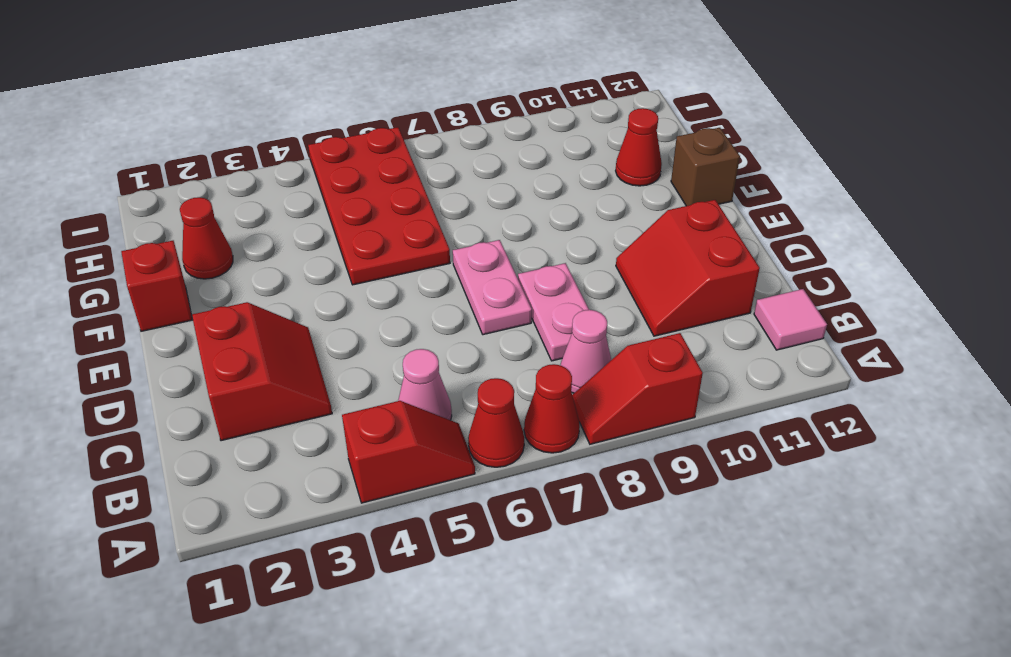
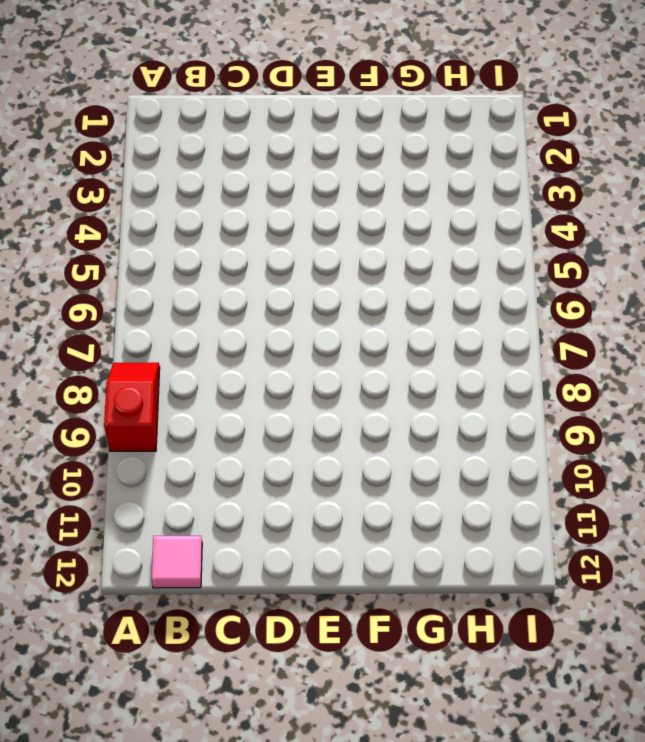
none -> red slope A4:A5 level 1 top 4
none -> red cone A6 level 1
none -> red cone A7 level 1

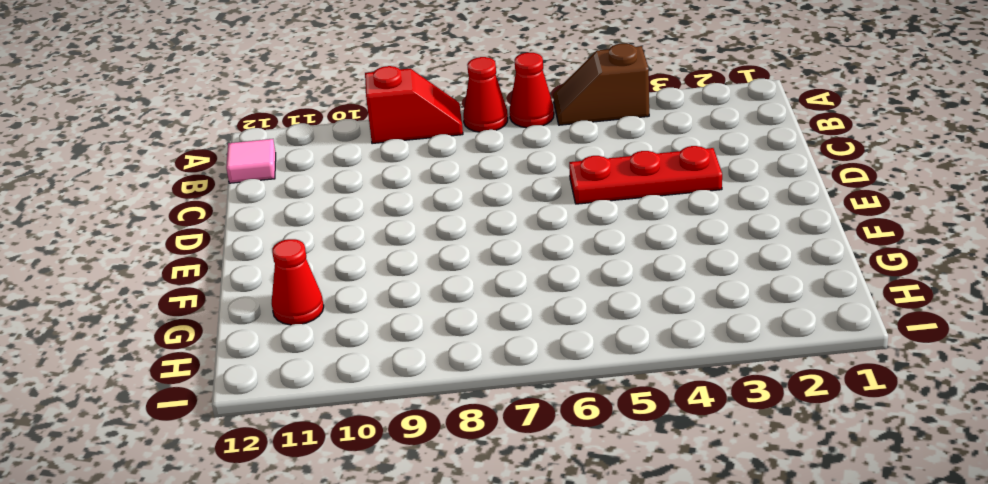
brown slope A4:A5 level 1 top 4 -> red slope A4:A5 level 1 top 4
red plate D3:D5 level 1 -> red slope C2:D3 level 1 top 2
none -> pink cone B5 level 1
none -> pink cone B8 level 1
none -> pink plate C8:D8 level 1

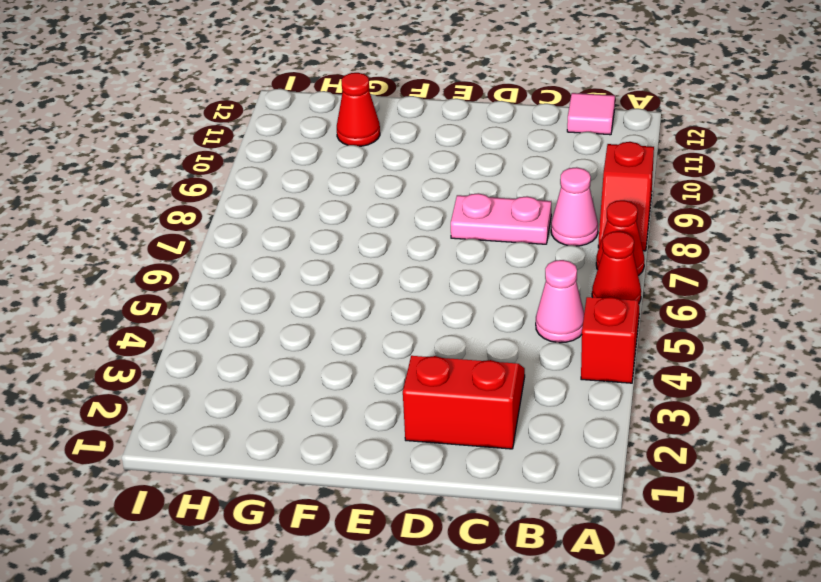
none -> red slope C10:D11 level 1 top 11
none -> pink plate D7:E7 level 1
none -> red brick F1 level 1

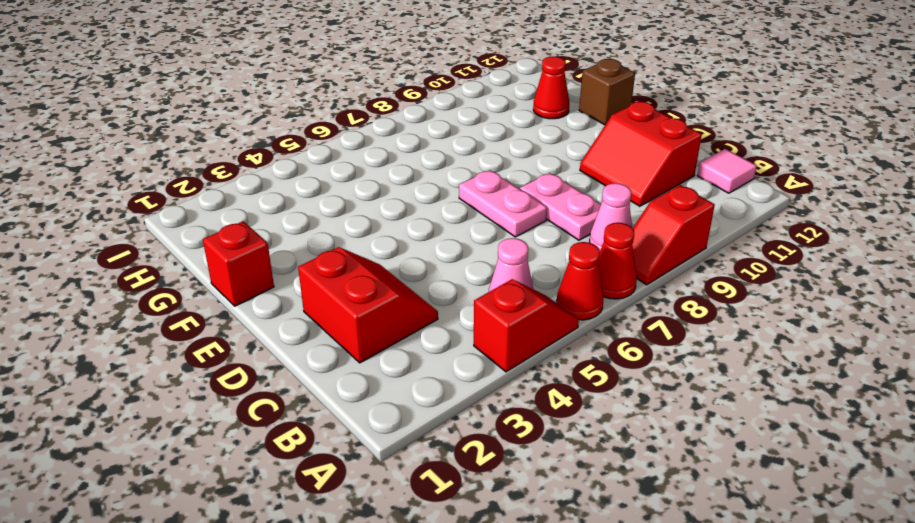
none -> red plate F5:I6 level 1
none -> red cone G2 level 1

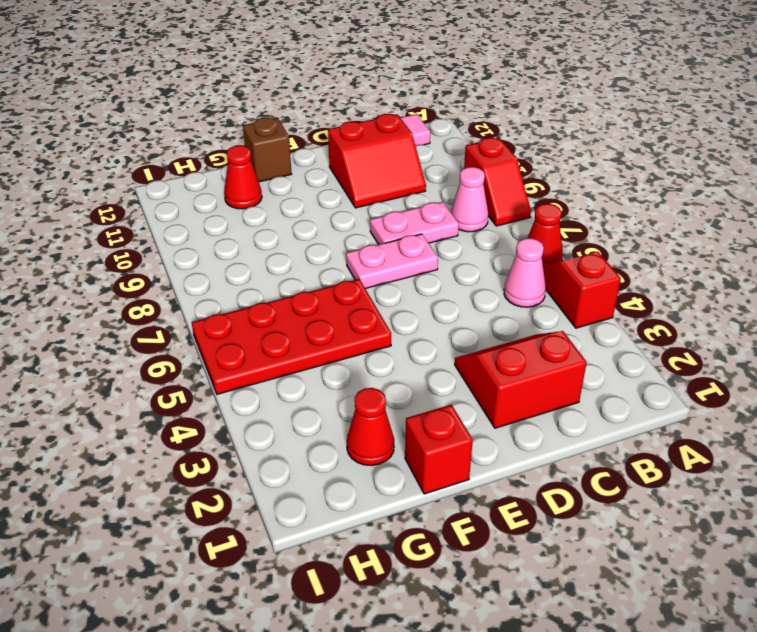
none -> red cone A7 level 1

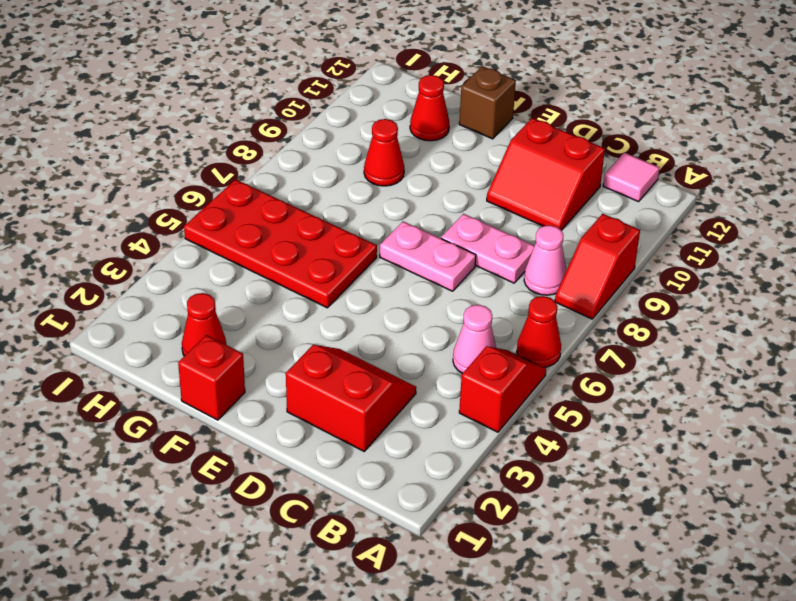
red cone G9 level 1 -> red cone A7 level 1

